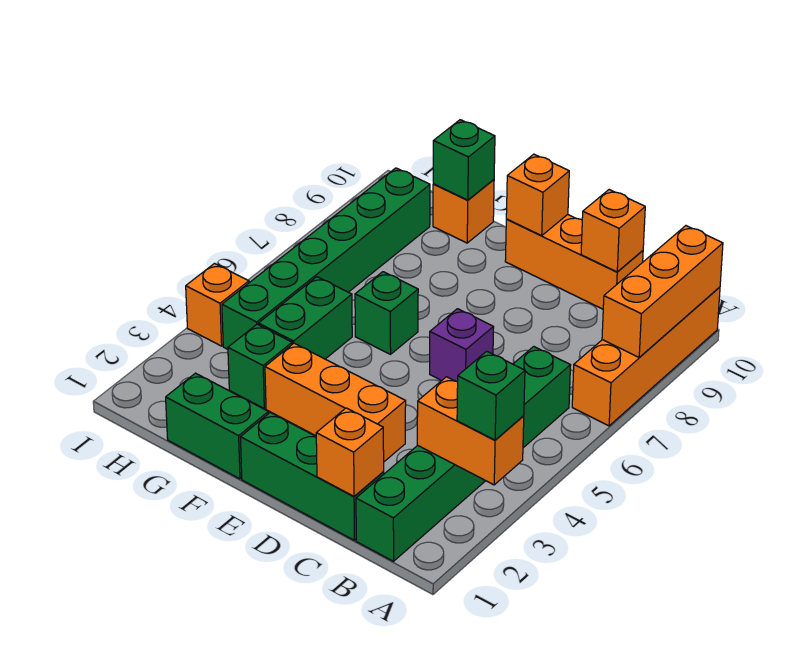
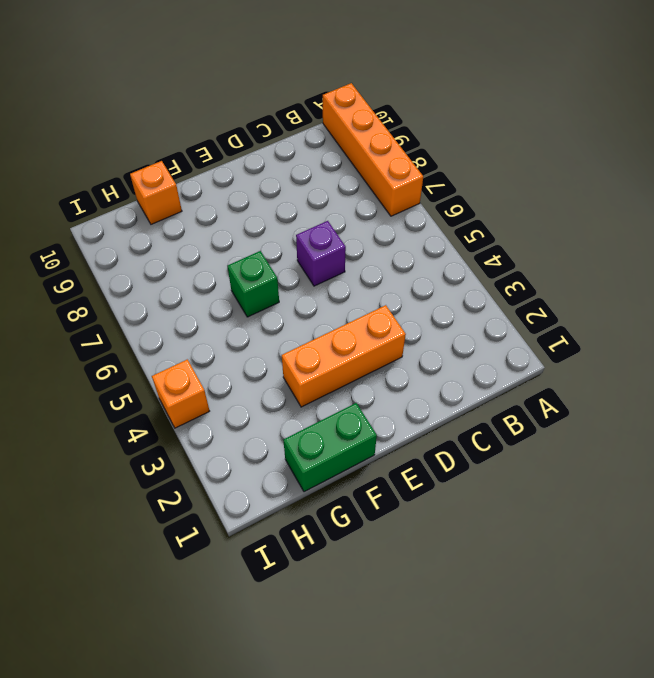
none -> green brick B1:B6 level 1
none -> green brick C1:E1 level 1
none -> orange brick C10:E10 level 1

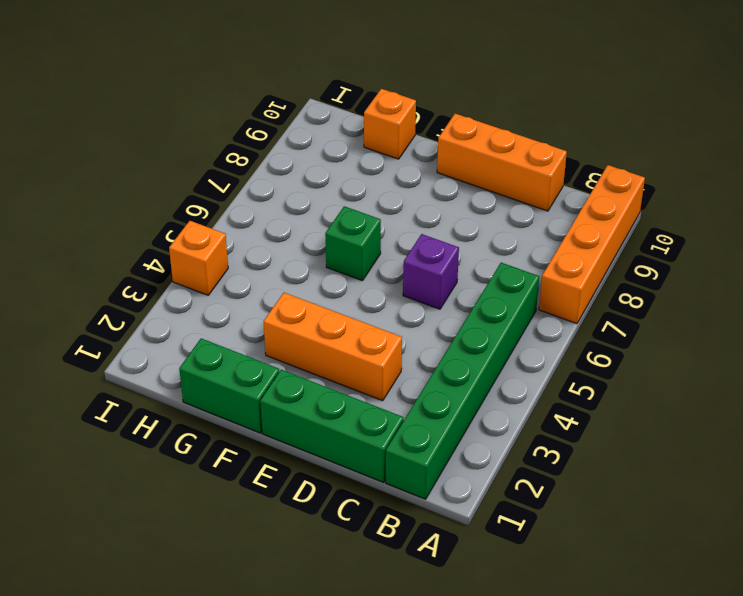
none -> green brick G3 level 1
none -> green brick G4:G5 level 1
none -> green brick H4:H9 level 1

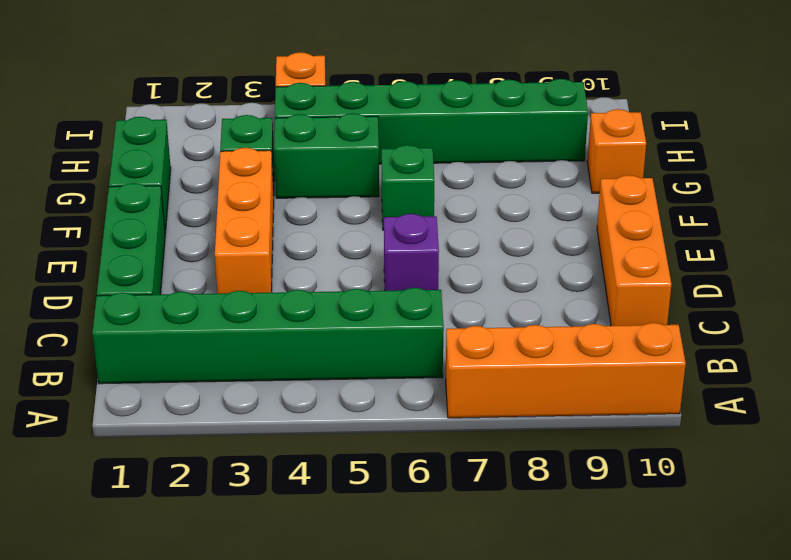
none -> orange brick A3:B3 level 2
none -> orange brick A8:A10 level 2
none -> orange brick C1 level 2

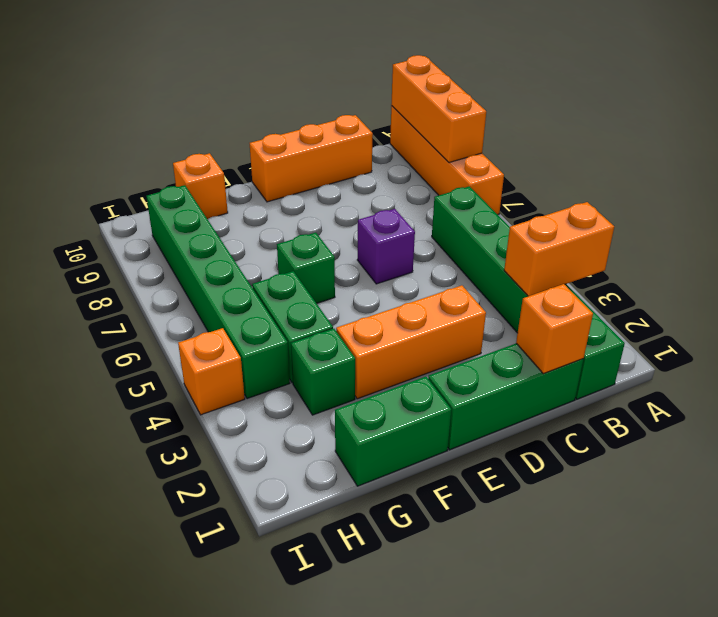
none -> orange brick C10 level 2
none -> orange brick E10 level 2
none -> green brick G10 level 2

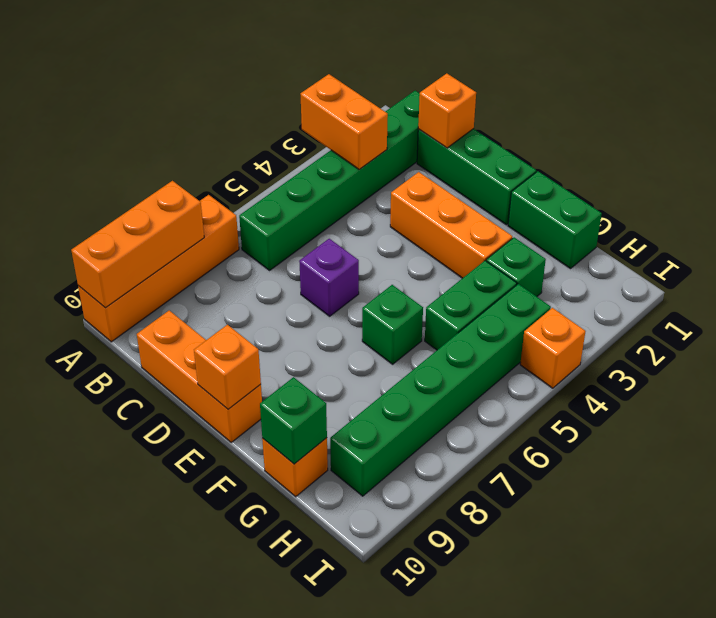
none -> orange brick C10 level 2
none -> green brick A3 level 3

